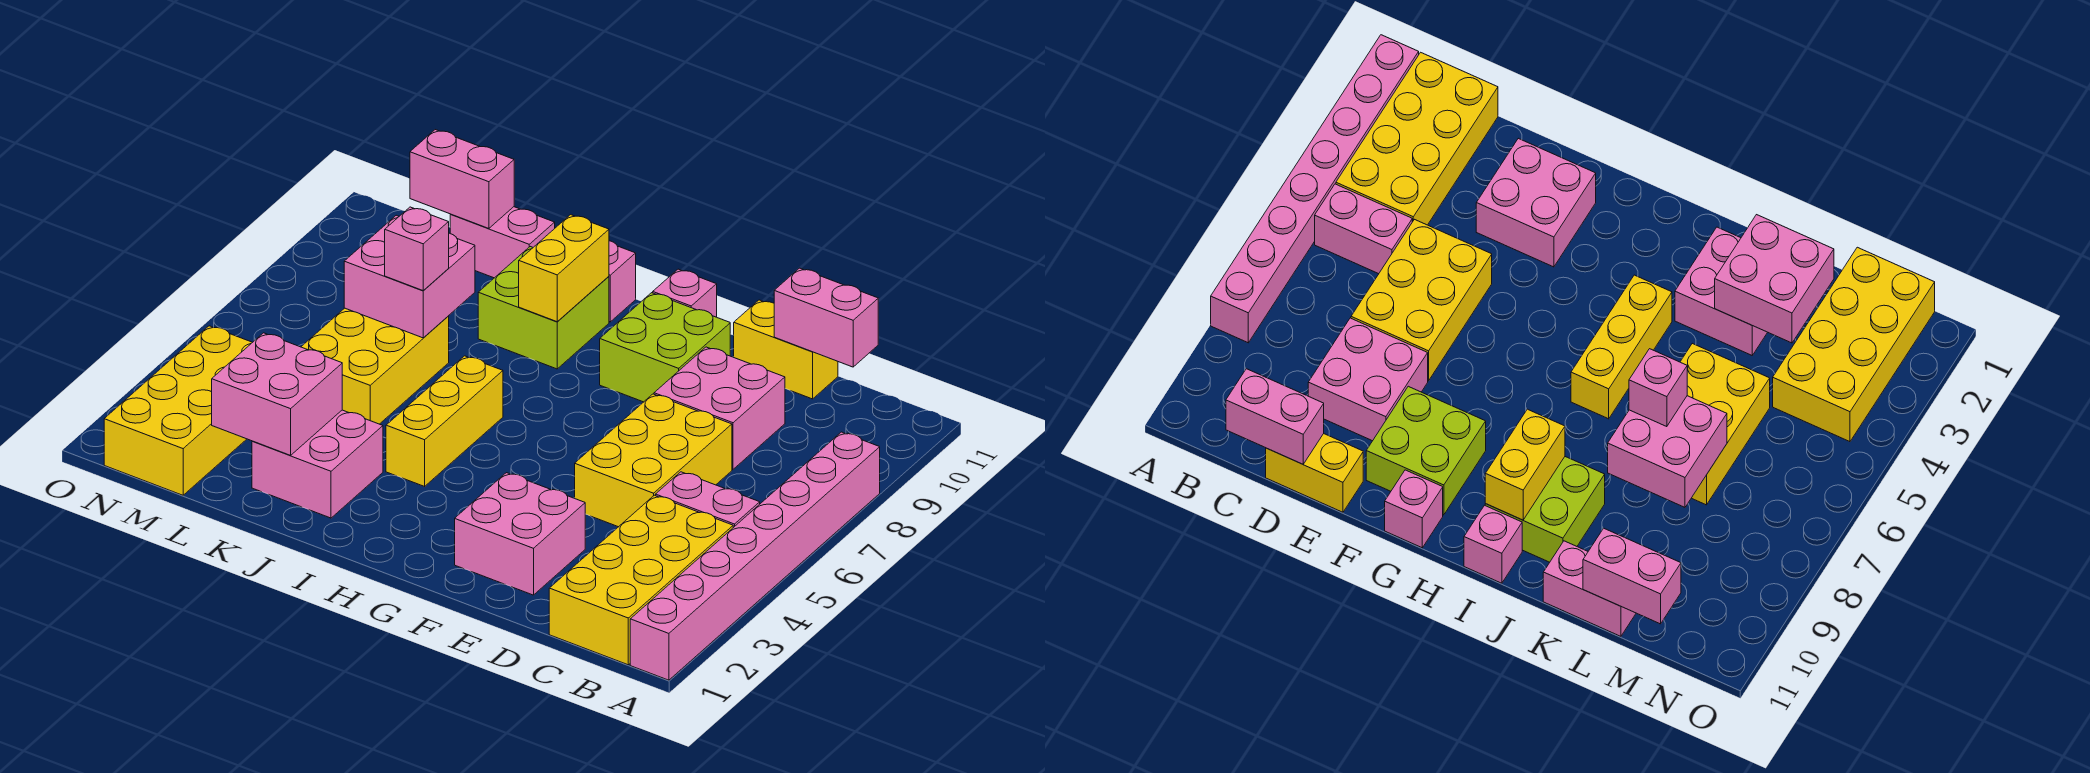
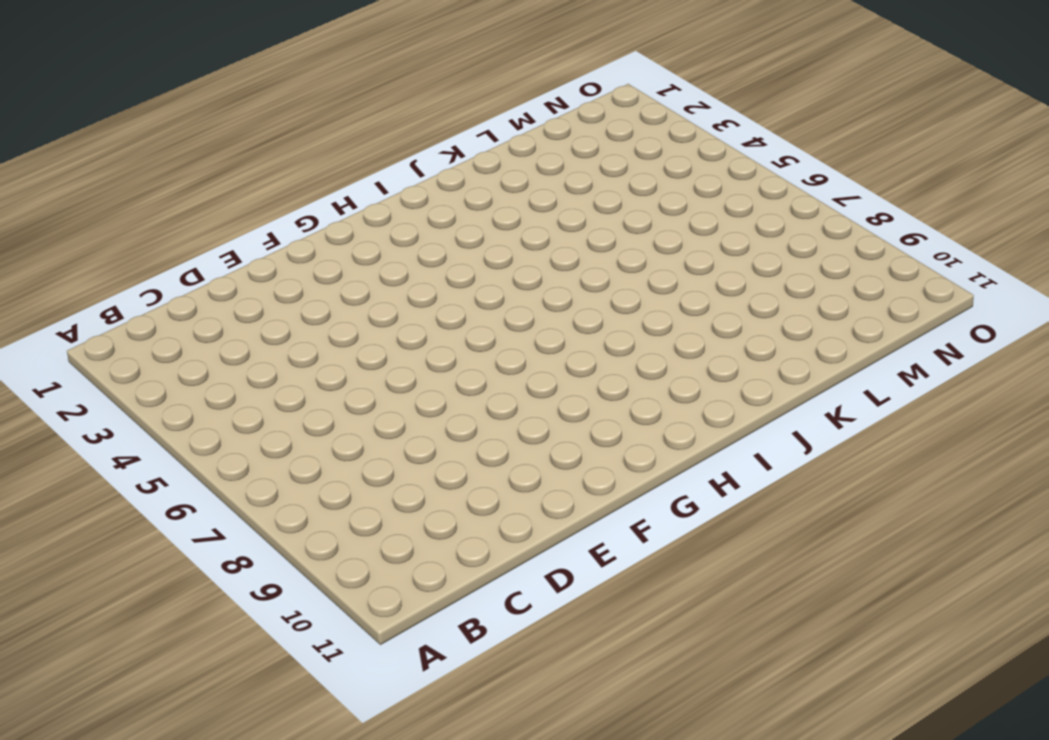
none -> pink brick A1:A8 level 1
none -> yellow brick B1:C4 level 1
none -> pink brick B5:C5 level 1

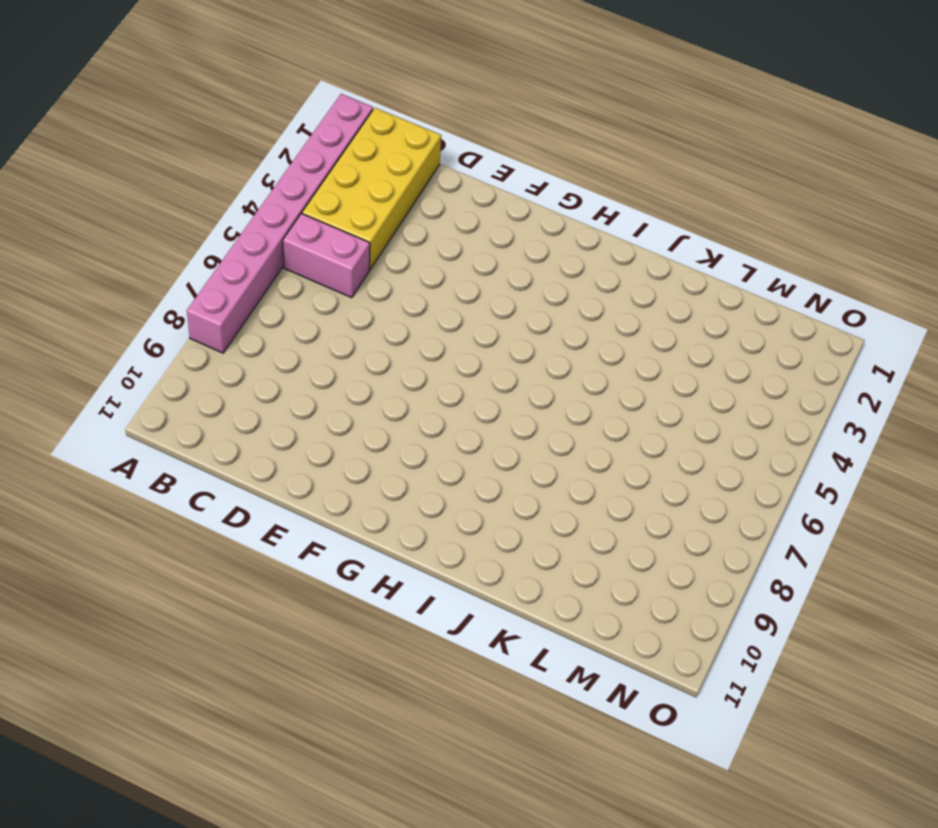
none -> yellow brick D5:E7 level 1
none -> pink brick D8:E9 level 1
none -> yellow brick D11:E11 level 1

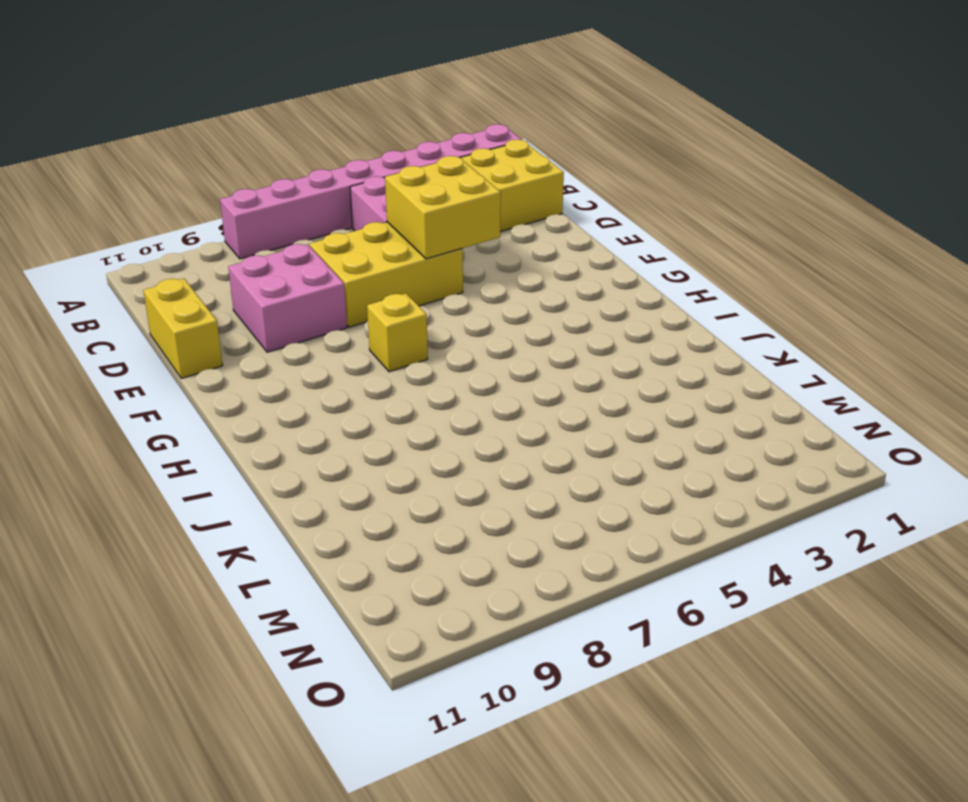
yellow brick D4:E5 level 2 -> none
yellow brick G7 level 1 -> none
none -> pink brick E2:F3 level 1
none -> lime brick F9:G10 level 1
none -> pink brick G11 level 1

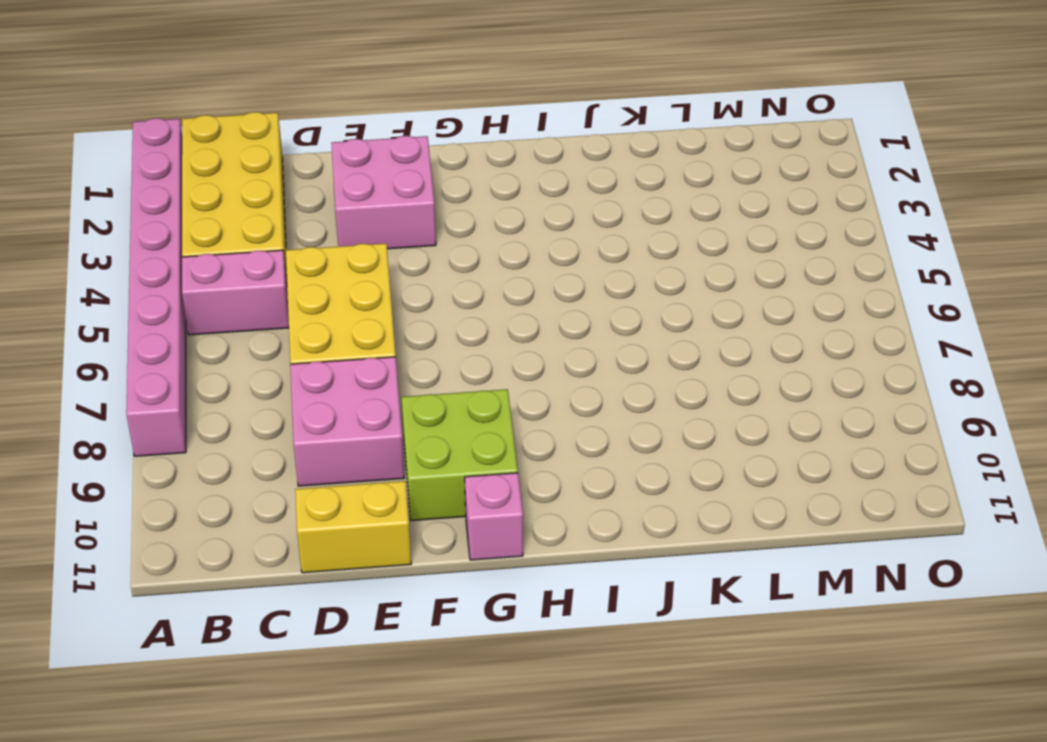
none -> yellow brick I4:I6 level 1
none -> lime brick I9:J10 level 1
none -> pink brick I11 level 1

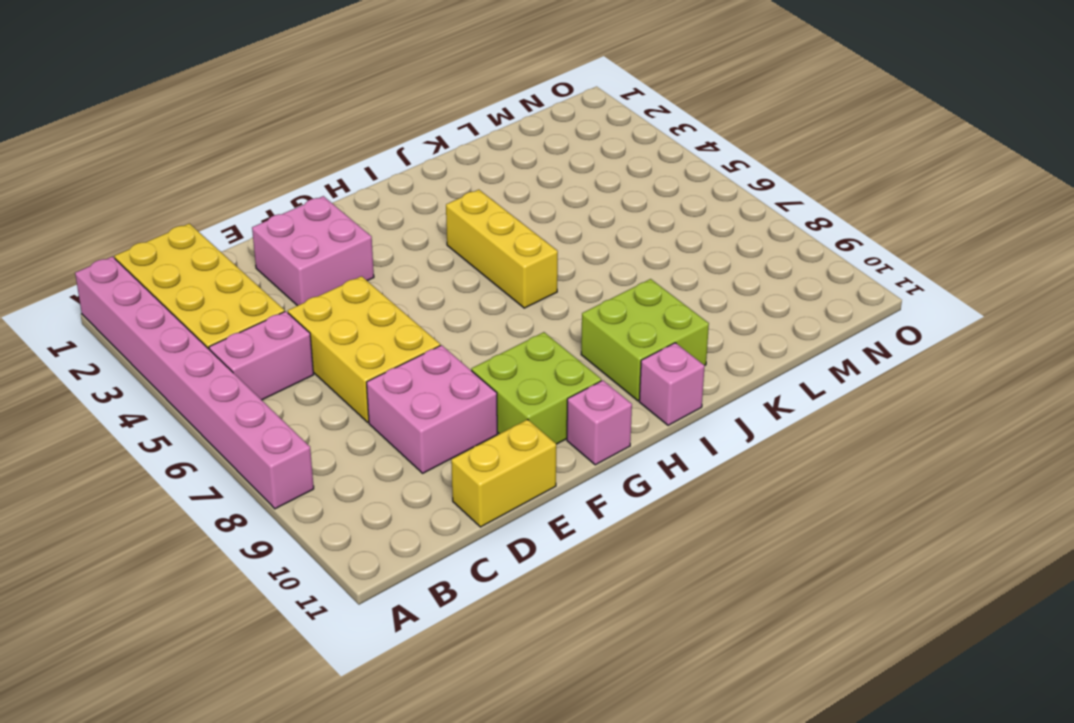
none -> pink brick J2:K3 level 1
none -> yellow brick K5:L7 level 1
none -> pink brick K11:L11 level 1

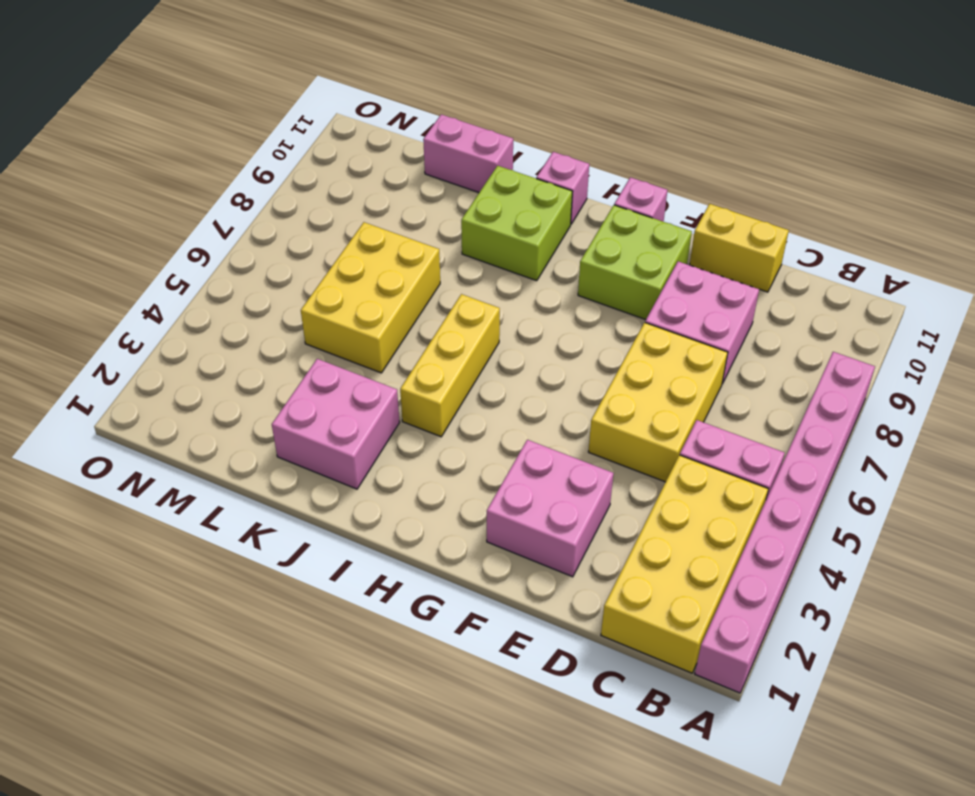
none -> yellow brick M1:N4 level 1
none -> pink brick C11:D11 level 2
none -> yellow brick I9:I10 level 2

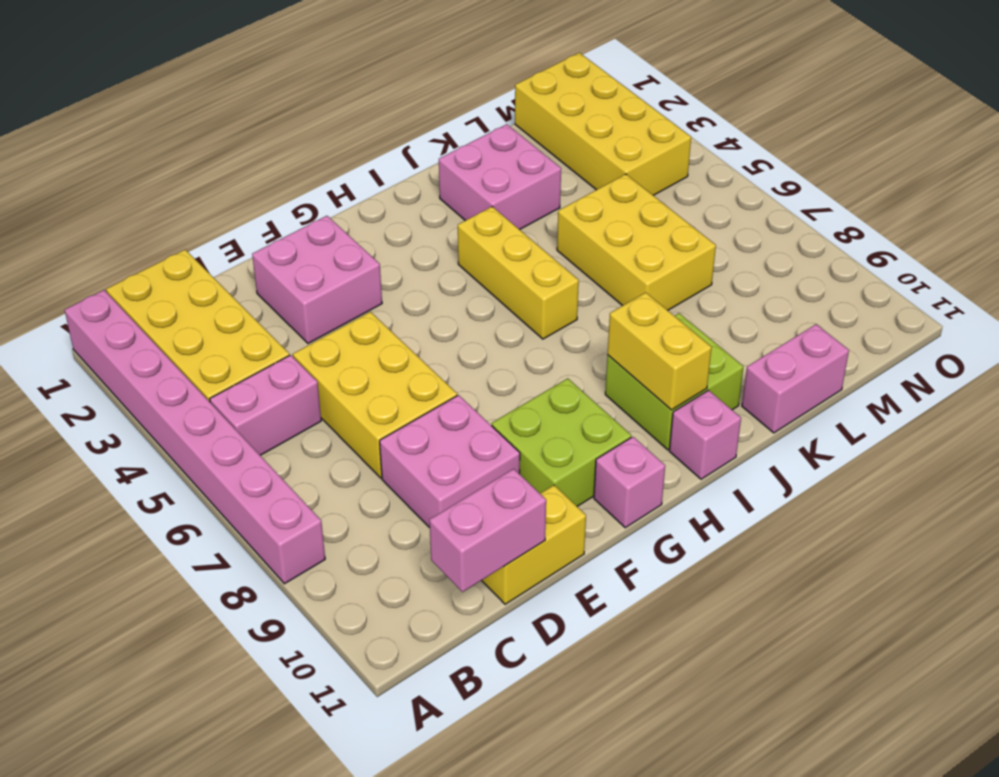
none -> pink brick K2:L3 level 2
none -> pink brick K7:L8 level 2
none -> pink brick L11:M11 level 2

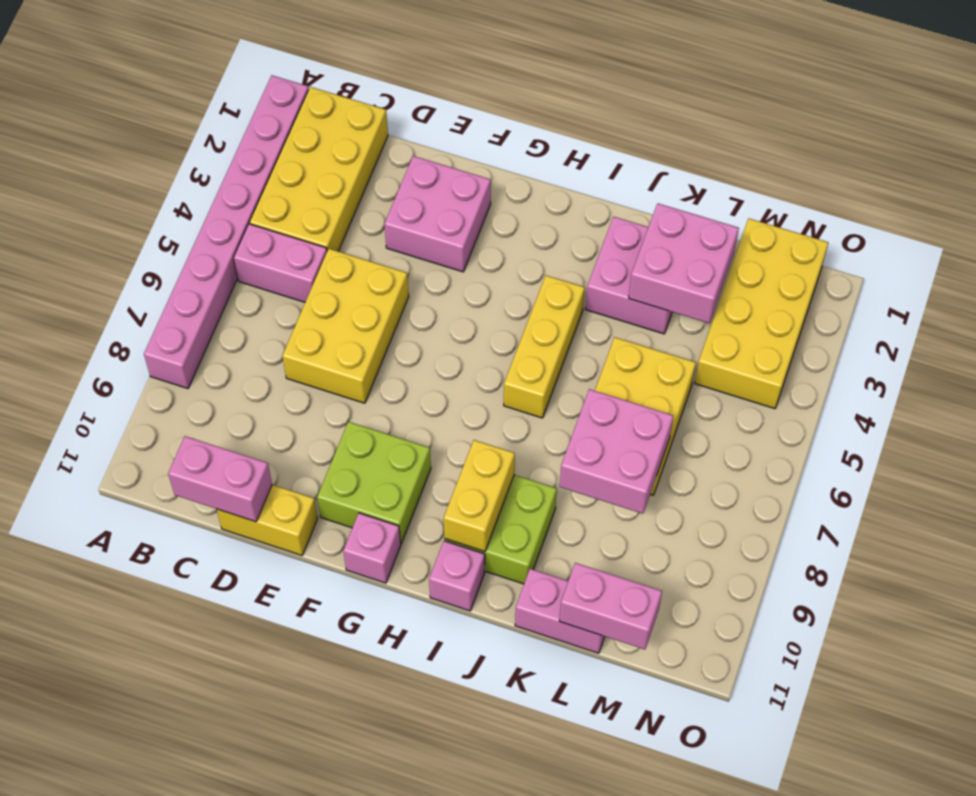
none -> pink brick D8:E9 level 1
none -> pink brick K7 level 3

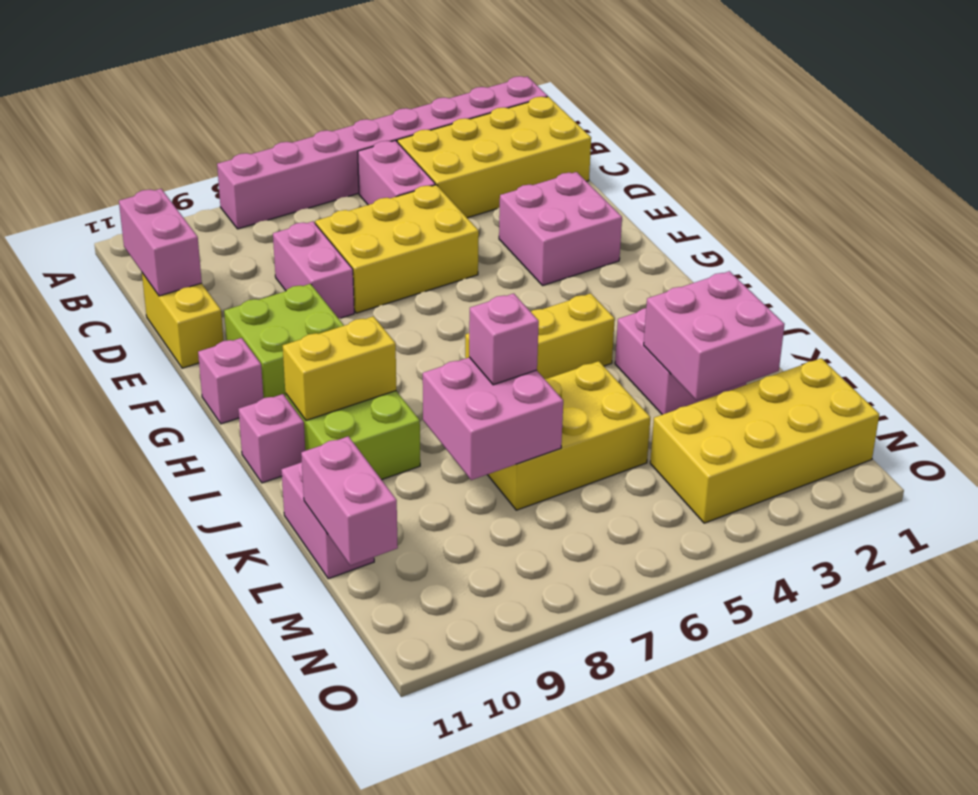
pink brick D8:E8 level 1 -> pink brick D8:E9 level 1

